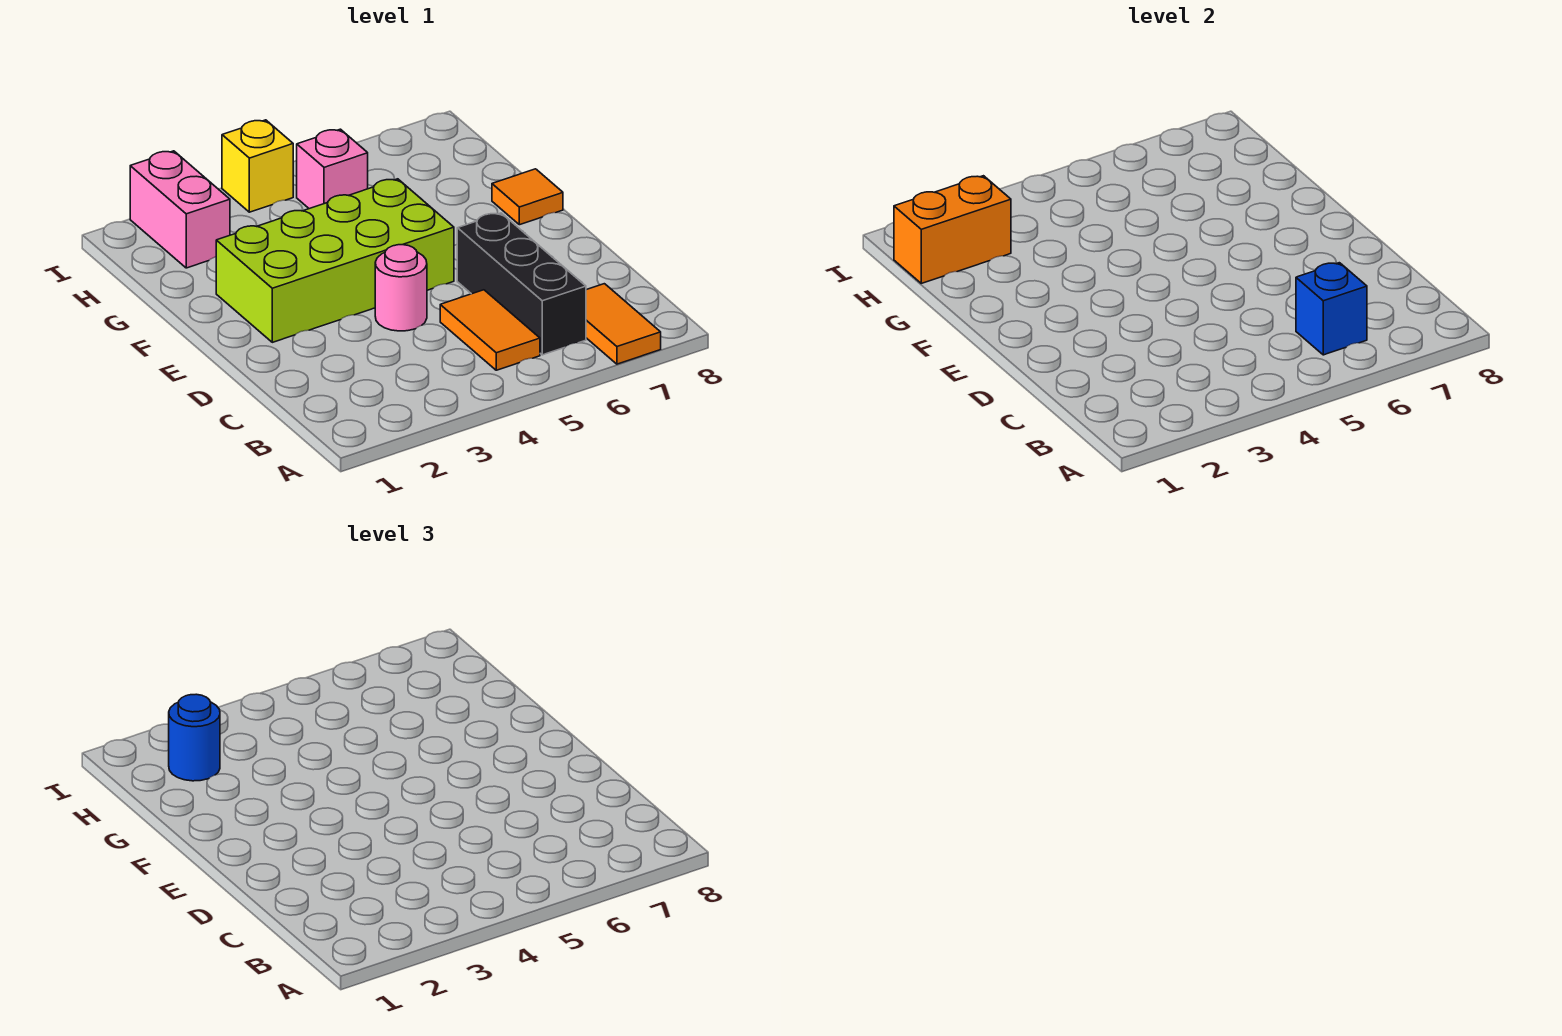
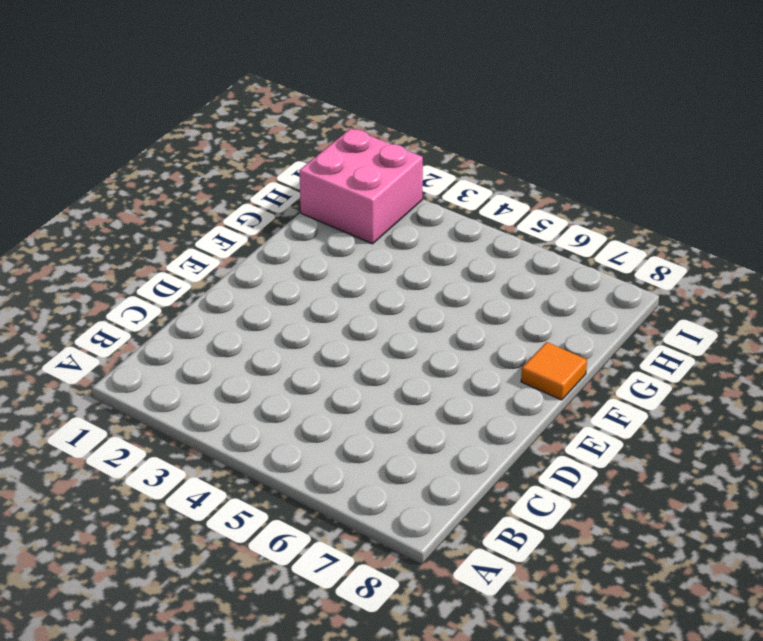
pink brick H1:I2 level 1 -> pink brick H2:I2 level 1
none -> orange tile A7:B7 level 1
none -> orange tile B5:C5 level 1
none -> black brick B6:D6 level 1

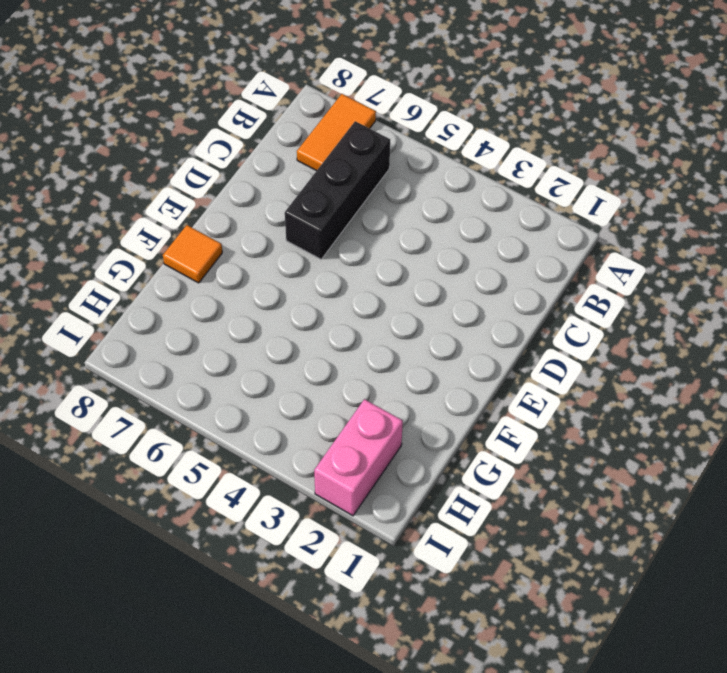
none -> orange tile B5:C5 level 1
none -> pink round brick D4 level 1
none -> lime brick E2:F5 level 1

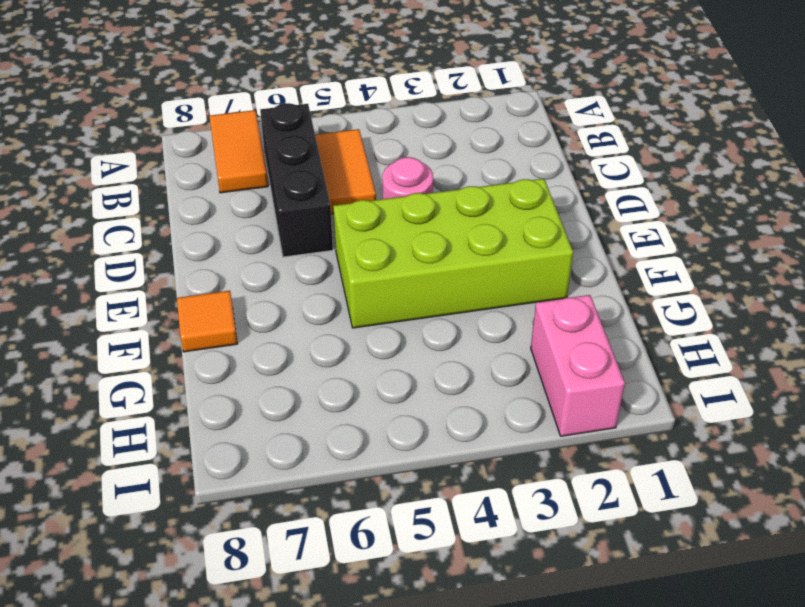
none -> pink brick H5 level 1
none -> yellow brick I4 level 1
none -> blue brick B6 level 2

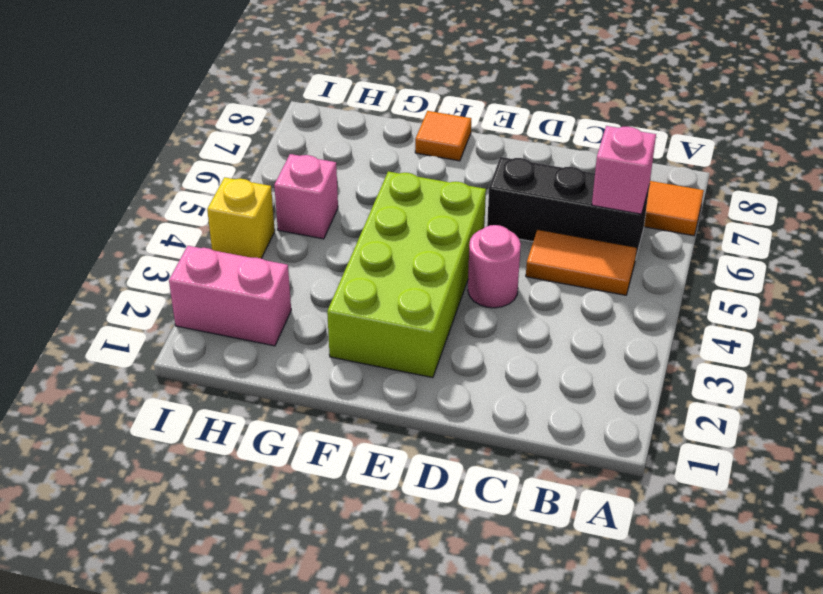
pink brick B6 level 2 -> blue brick B6 level 2
none -> orange brick H1:H2 level 2
none -> blue round brick H2 level 3

